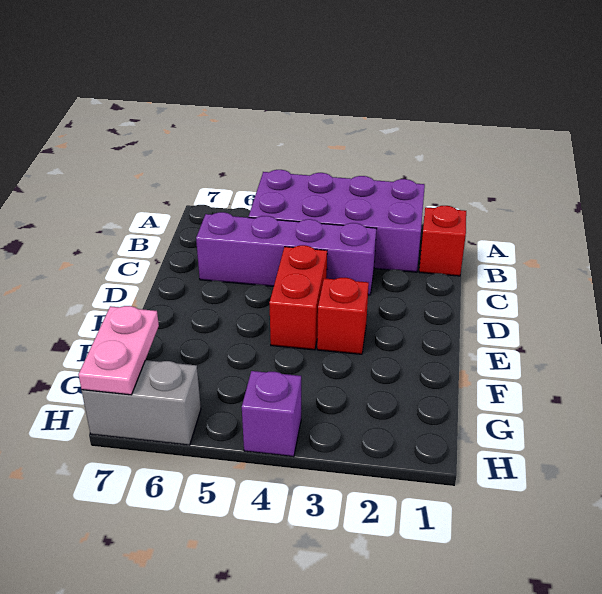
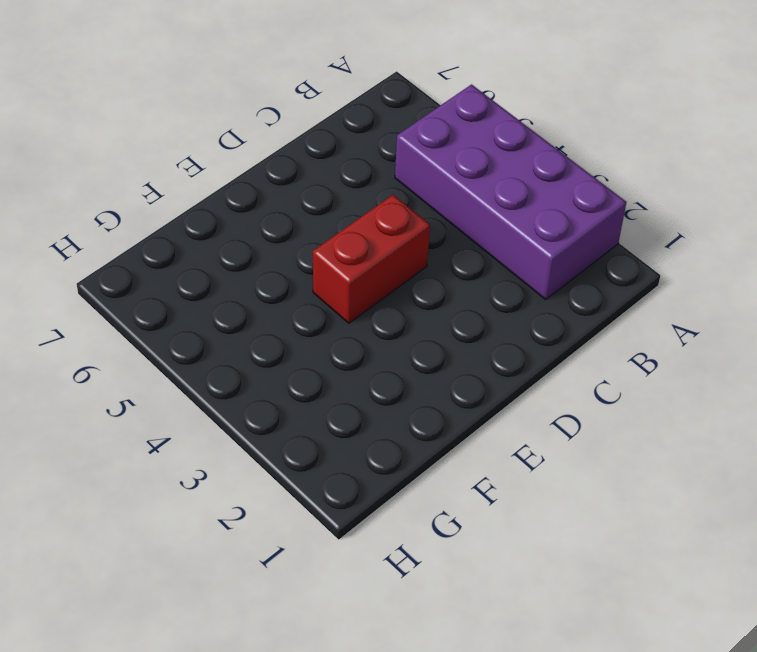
none -> red brick B1 level 1
none -> purple brick C3:C6 level 1

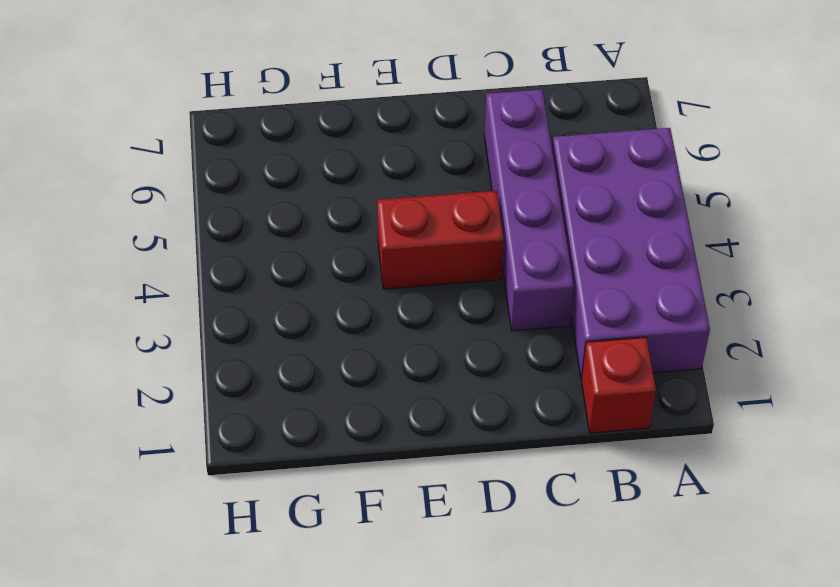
none -> red brick E3 level 1
none -> purple brick H4 level 1

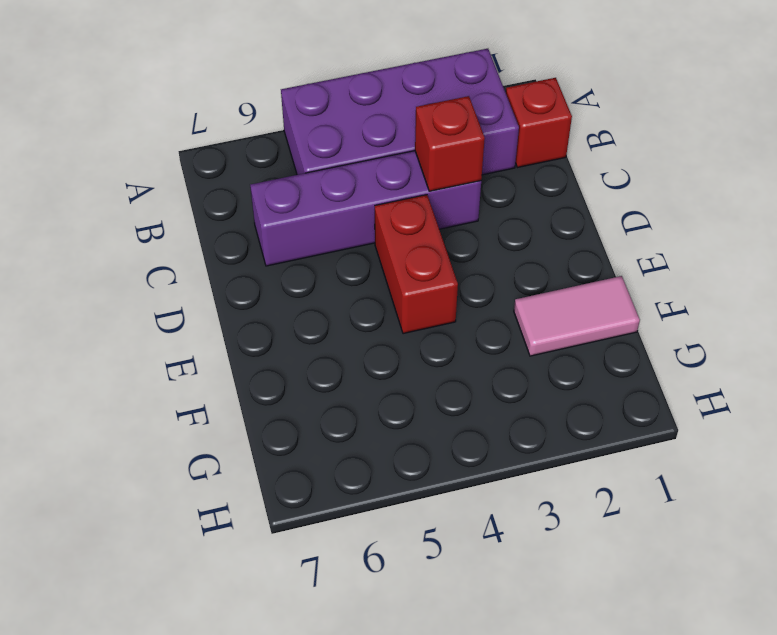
red brick C3 level 2 -> red brick E3 level 1
pink tile F1:F2 level 1 -> none
none -> purple brick H4 level 1
none -> grey brick H6:H7 level 1

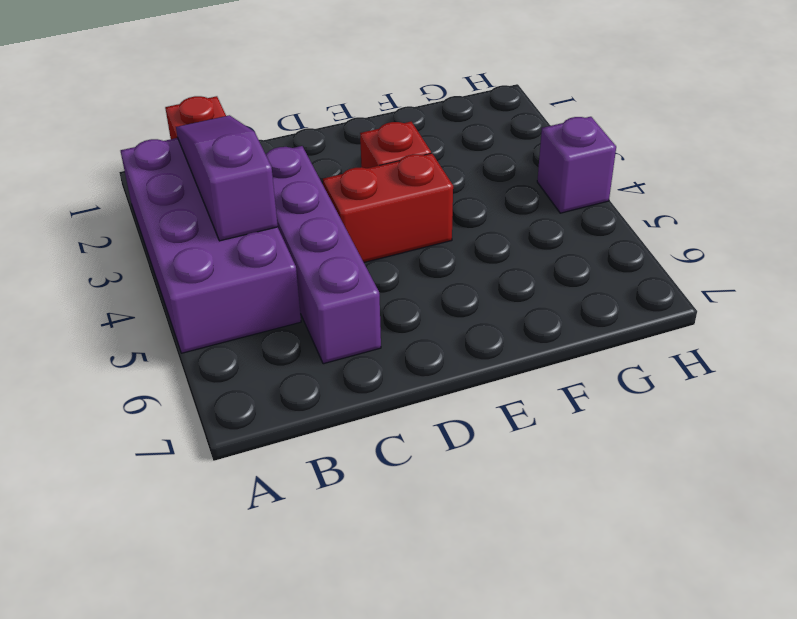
purple slope B2:B4 level 2 top 4 -> none
none -> grey brick H6:H7 level 1
none -> pink plate G7:H7 level 2

